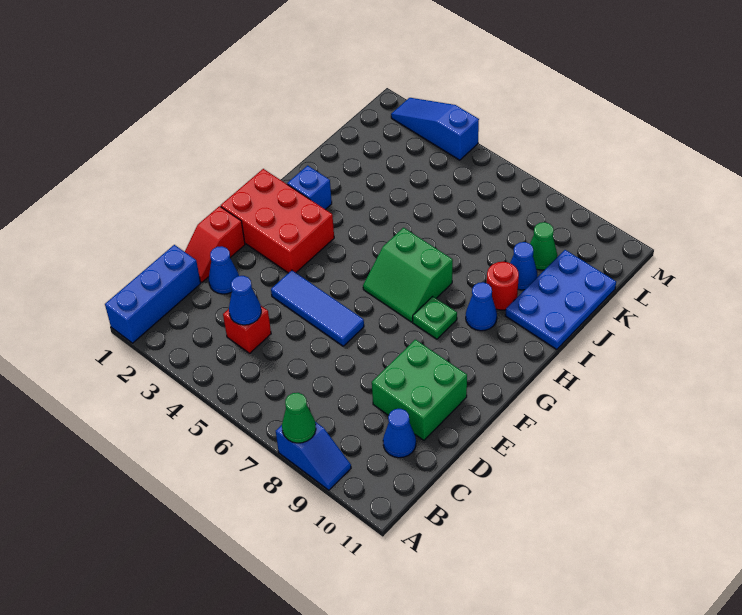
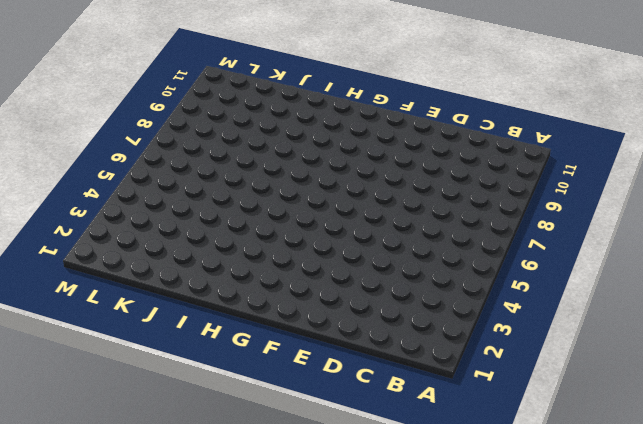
none -> blue brick A1:C1 level 1
none -> blue slope A8:A9 level 1 top 8
none -> red brick C4 level 1

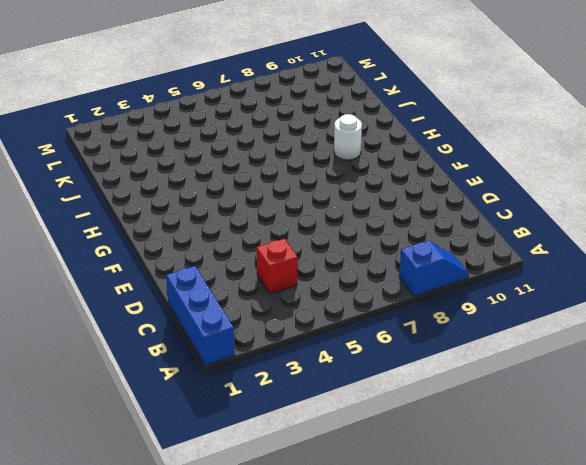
white round brick H9 level 1 -> blue cone H9 level 1
none -> blue cone C10 level 1
none -> red slope D1:E1 level 1 top E
none -> blue cone D2 level 1

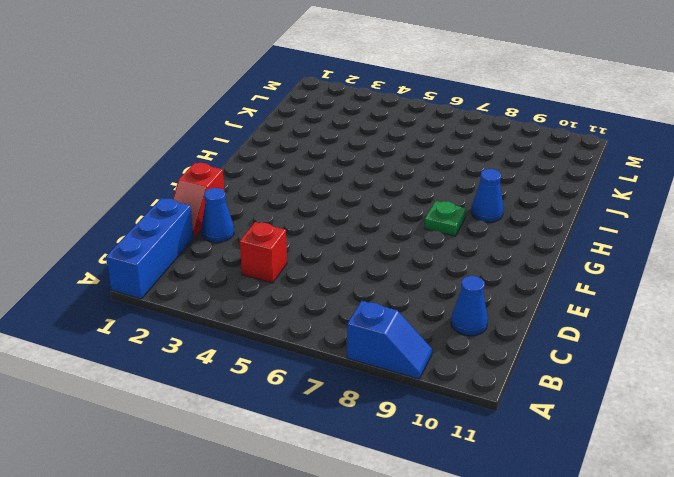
none -> green brick D9:E10 level 1
none -> blue tile E4:E6 level 1
none -> red brick F1:G3 level 1

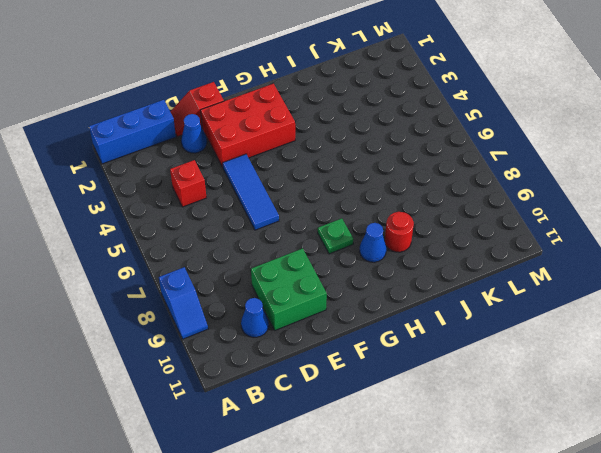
red brick E2:G3 level 1 -> red brick F1:G3 level 1
none -> green slope G6:H7 level 1 top H
none -> blue brick H2 level 1
none -> blue plate I10:K11 level 1

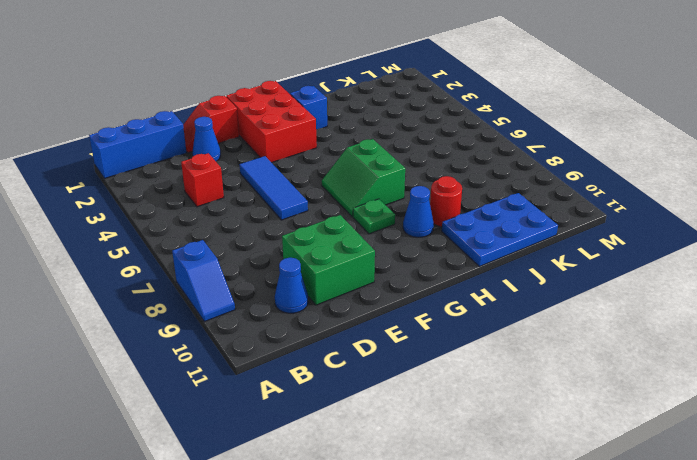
none -> blue cone J9 level 1
none -> green cone K9 level 1
none -> blue slope M2:M4 level 1 top 4

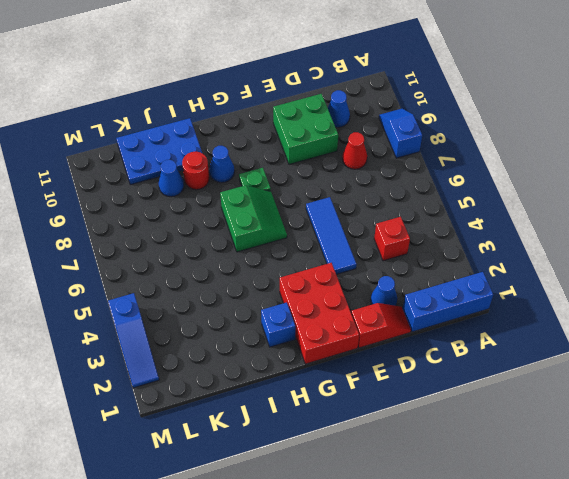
red cone C8 level 1 -> none
none -> green cone K9 level 1
none -> green cone A8 level 2
none -> blue cone C4 level 2

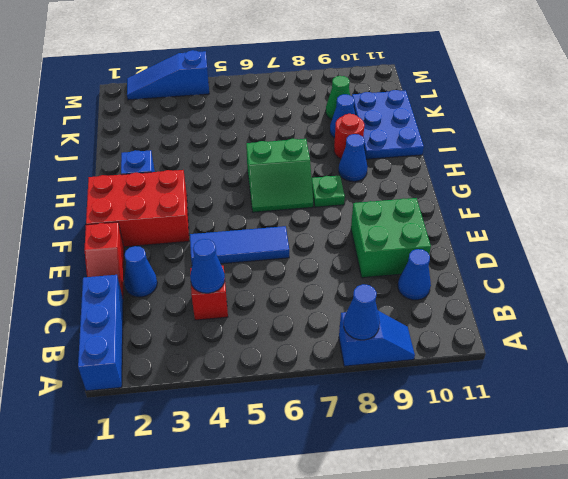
blue cone A8 level 2 -> green cone A8 level 2

